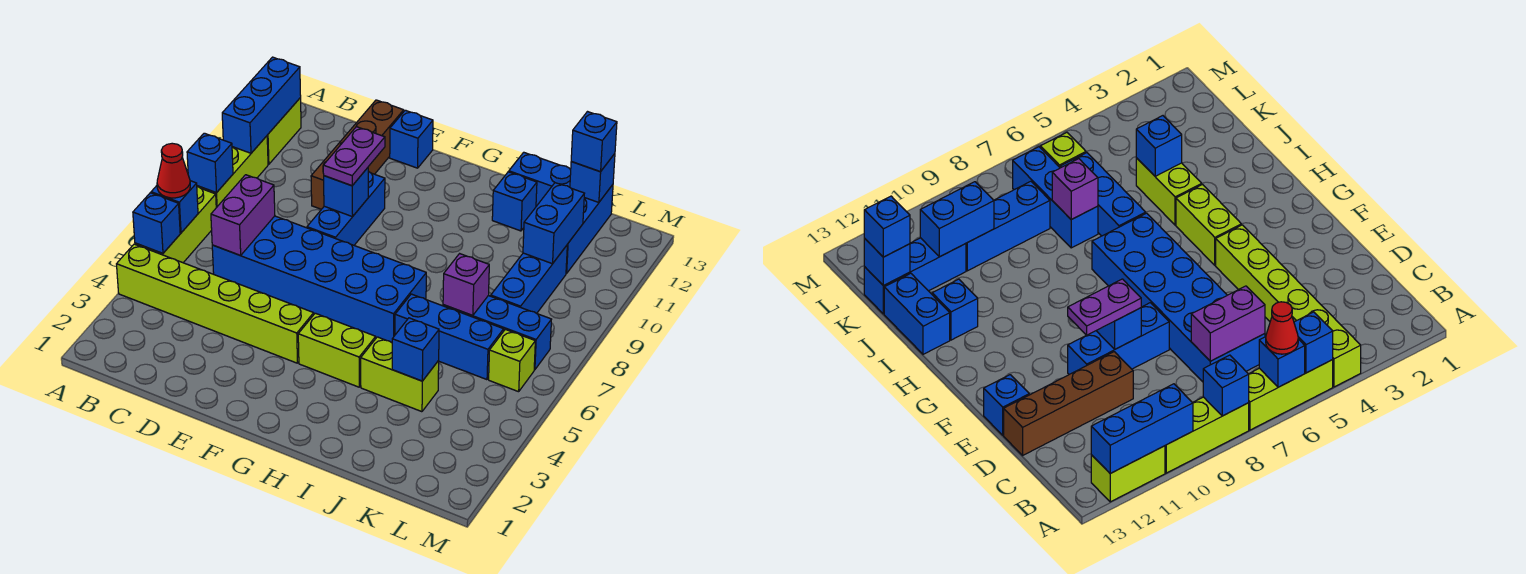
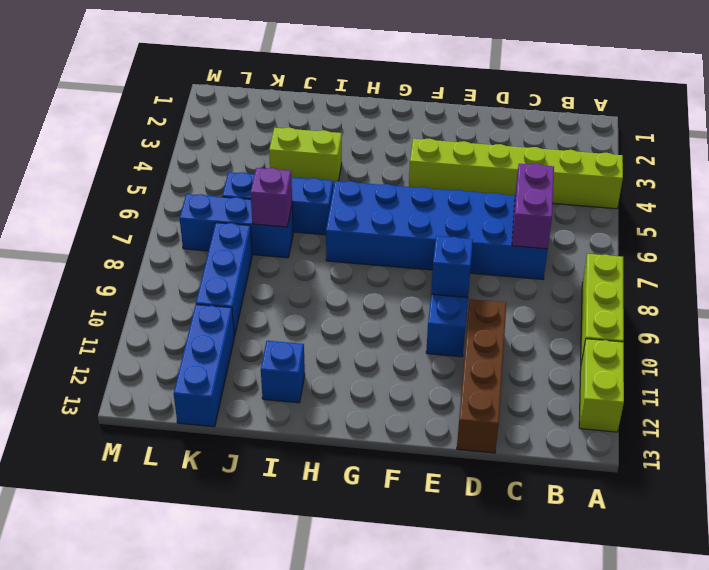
none -> lime brick A5:A7 level 1
none -> blue brick E13 level 1
none -> lime brick G4:H4 level 1
none -> blue brick I13:J13 level 1

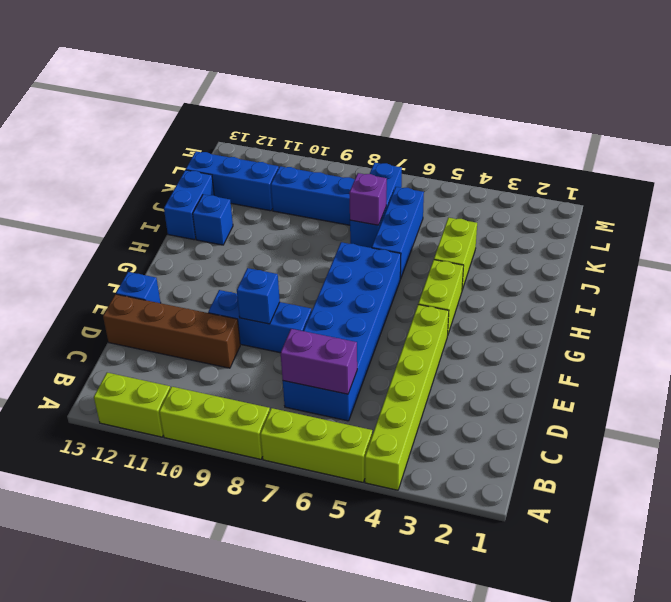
none -> lime brick L6 level 1
none -> blue brick A5 level 2
none -> blue brick A6 level 2
none -> blue brick A8 level 2

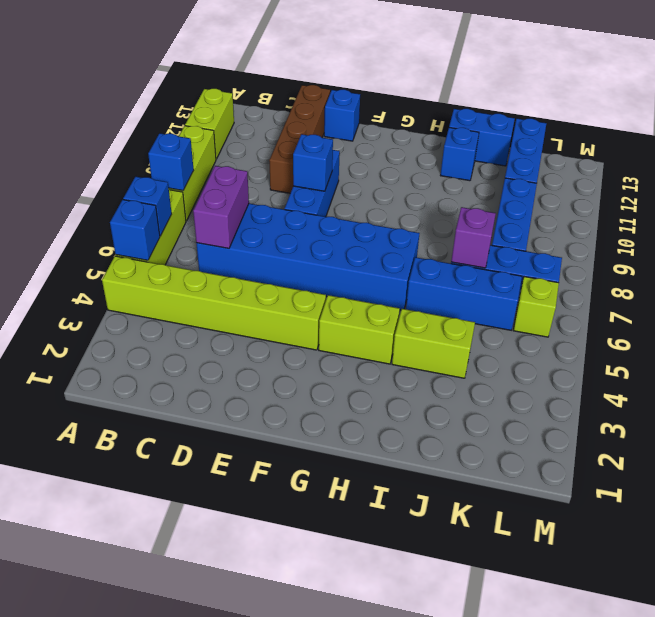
none -> blue brick A10:A12 level 2
none -> blue brick J4 level 2
none -> blue brick K10:K11 level 2
none -> blue brick K13 level 2

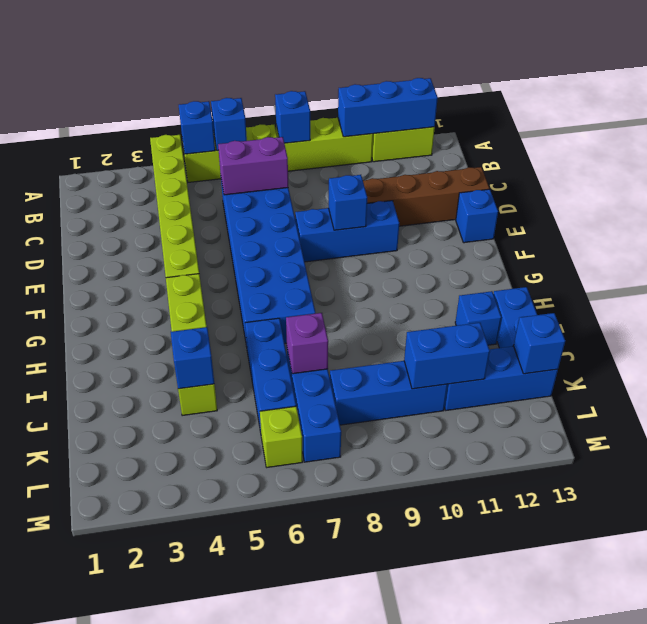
none -> red cone A6 level 3
none -> purple plate E9:E10 level 3
none -> blue brick K13 level 3

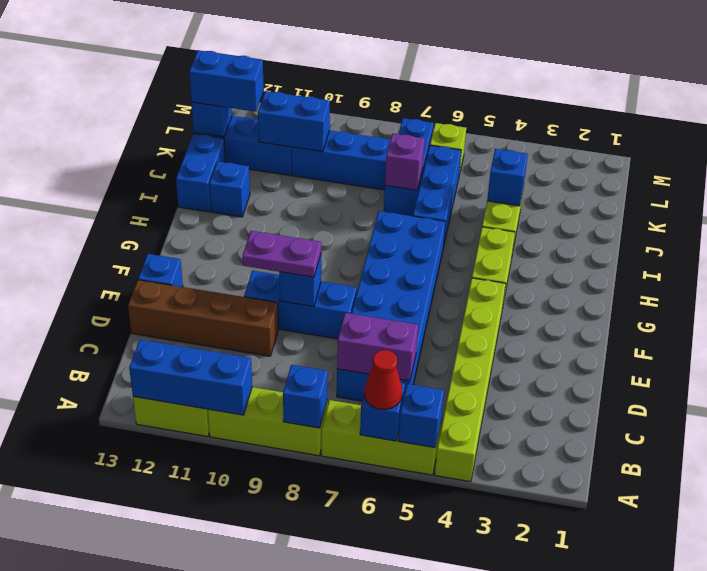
blue brick K12:K13 level 3 -> blue brick K13 level 3

